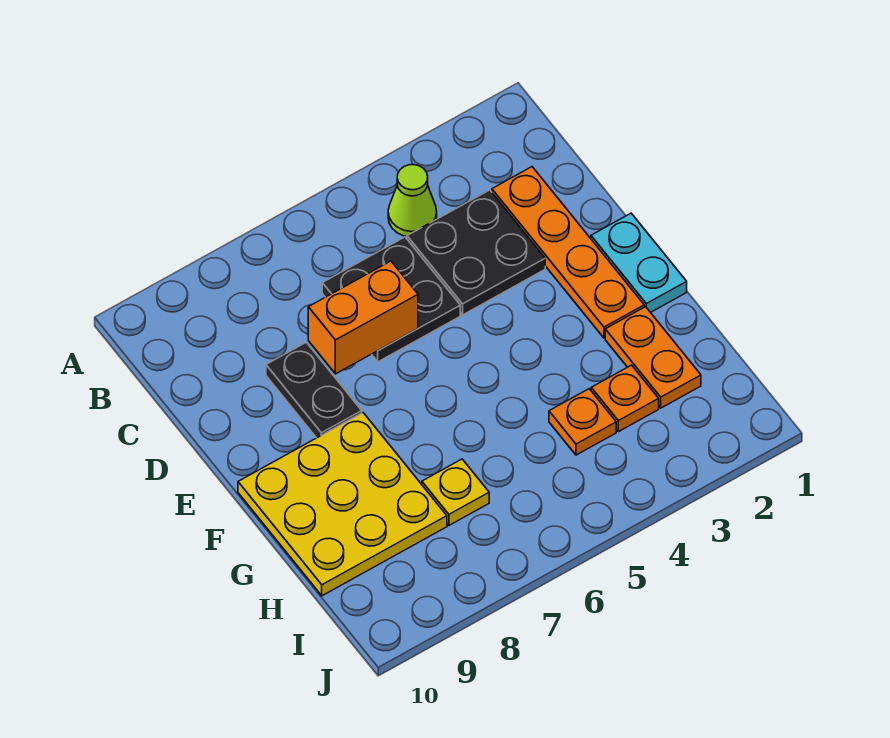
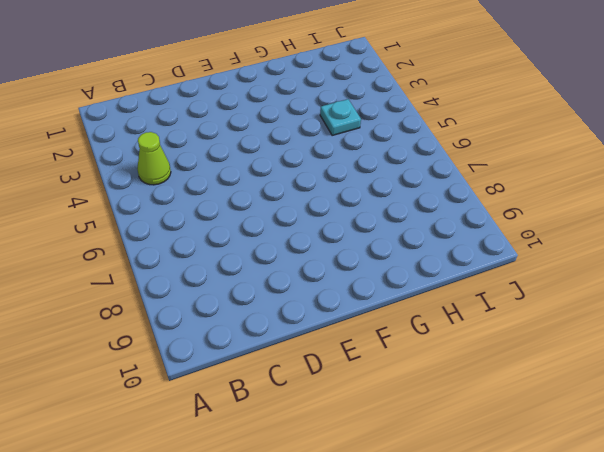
cyan plate H4 level 1 -> orange plate H4 level 1
none -> orange plate C2:F2 level 1
none -> black plate C3:D4 level 1
none -> black plate C5:D6 level 1

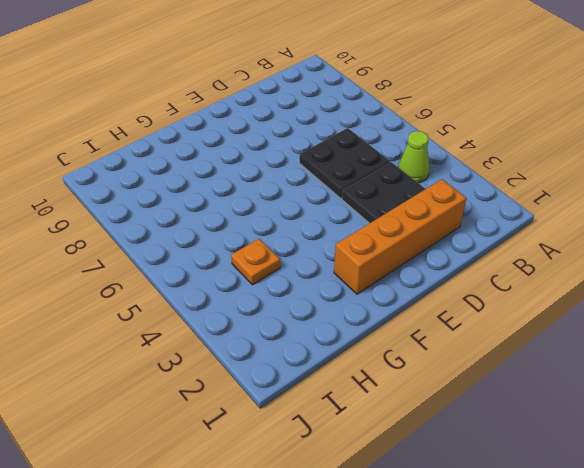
orange brick C2:F2 level 1 -> orange plate C2:F2 level 1
none -> black plate D8:E8 level 1
none -> cyan plate E1:F1 level 1
none -> yellow plate F8:H10 level 1

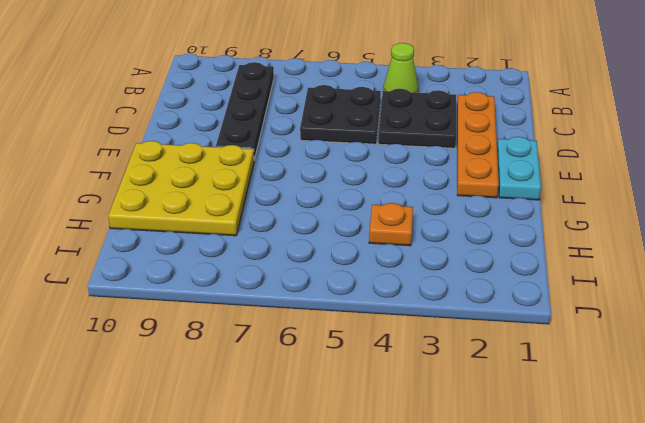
black plate B8:E8 level 1 -> black plate D8:E8 level 1
none -> orange plate G2:H2 level 1
none -> orange plate H3 level 1
none -> yellow plate H7 level 1

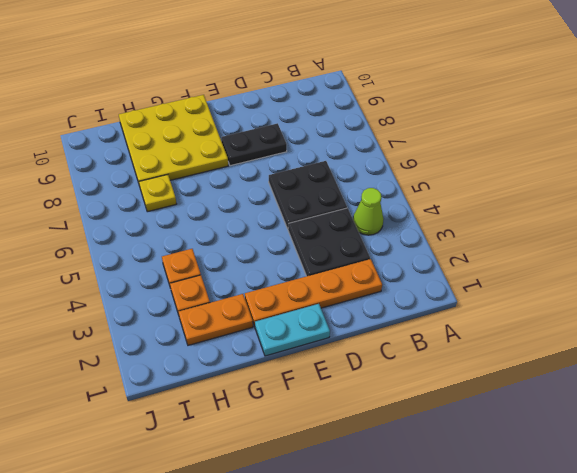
none -> orange brick D6:D7 level 2

